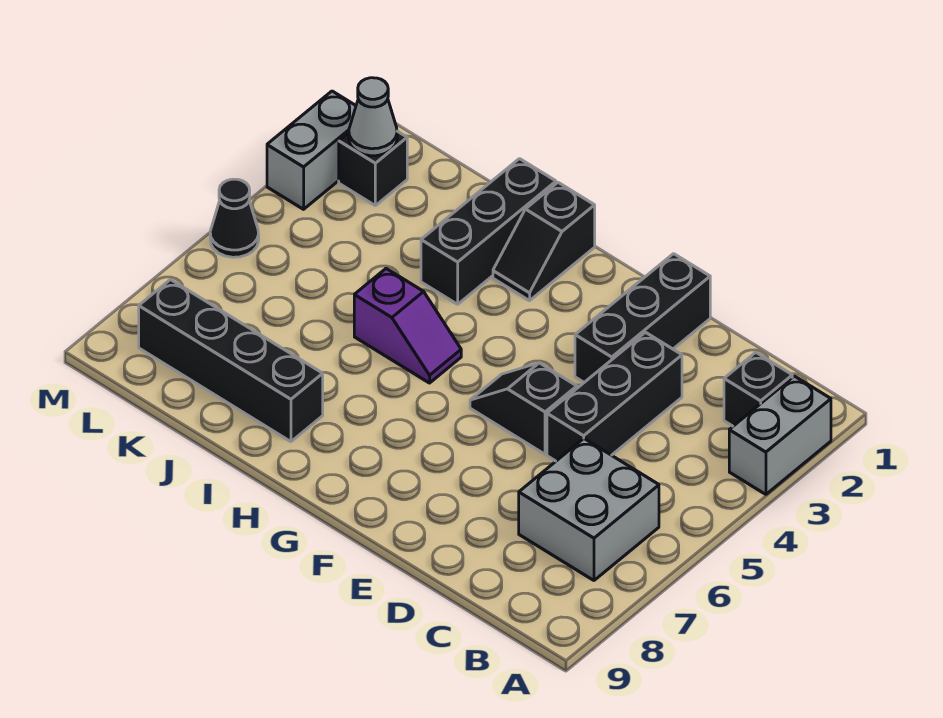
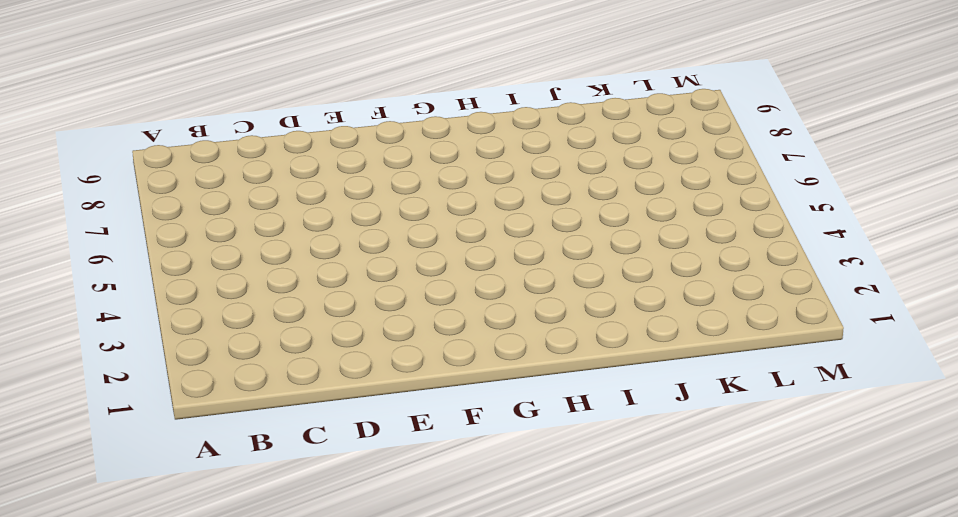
none -> grey brick A2:A3 level 1
none -> black brick B2 level 1
none -> grey brick B6:C7 level 1

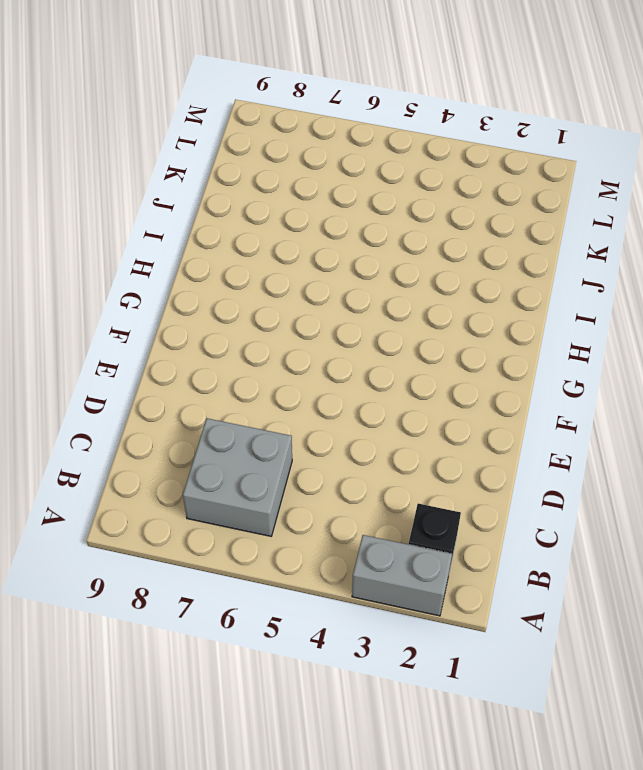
none -> black brick D3:D5 level 1
none -> black brick E1:E3 level 1
none -> black slope E5:F5 level 1 top E

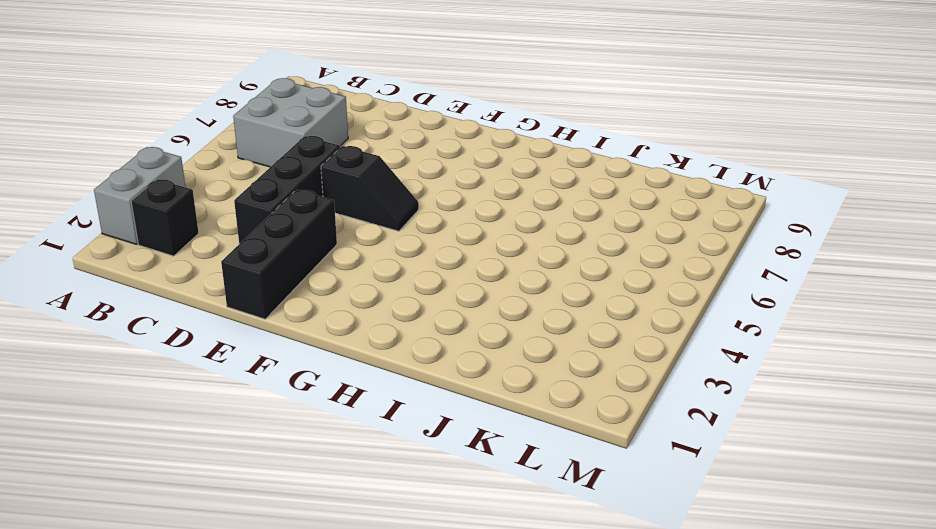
none -> black slope H1:H2 level 1 top 1
none -> purple slope H5:I5 level 1 top I
none -> black brick I1:I3 level 1

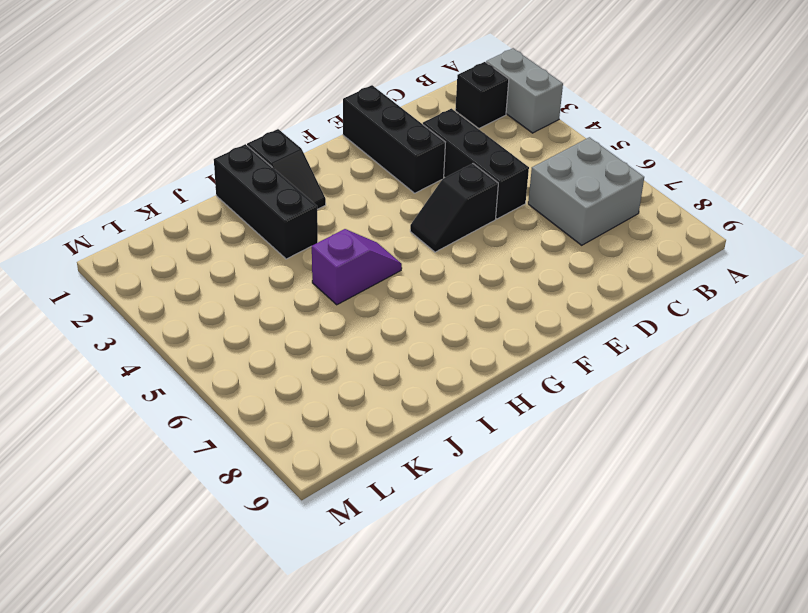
none -> black brick I8:L8 level 1
none -> black brick L2 level 1
none -> grey brick M2:M3 level 1

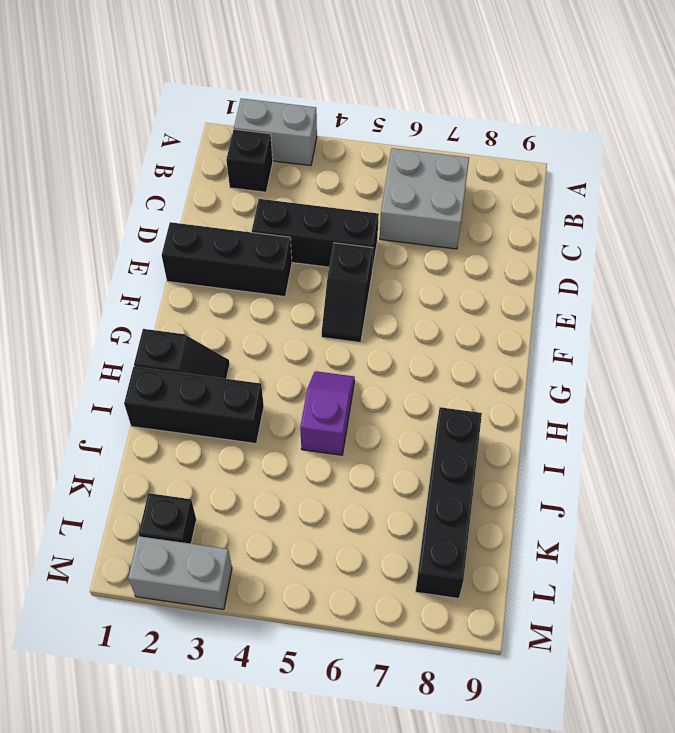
none -> black cone M5 level 1
none -> grey cone L2 level 2

